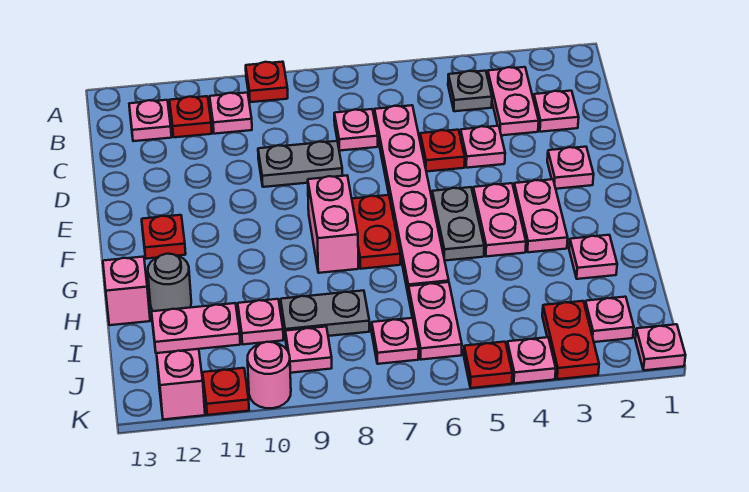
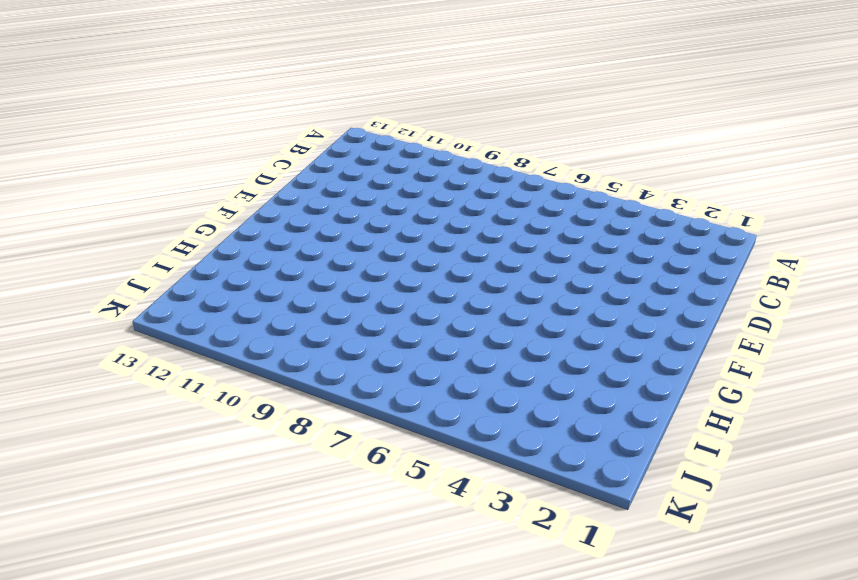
none -> red plate A9 level 1
none -> pink plate B3:C3 level 1
none -> grey plate B4 level 1
none -> pink plate B10 level 1

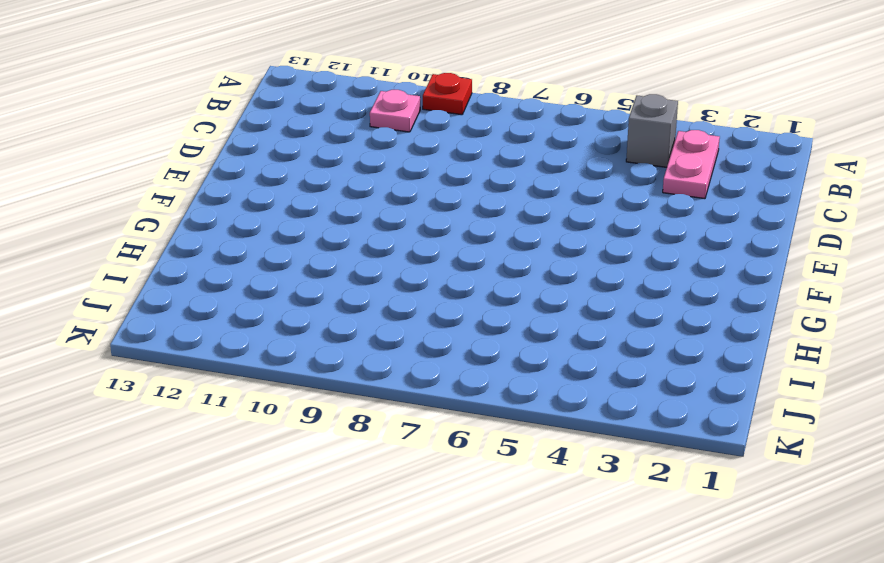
grey brick B4 level 1 -> grey plate B4 level 1
none -> red plate B11 level 1
none -> pink plate B12 level 1
none -> pink plate C2 level 1
none -> pink plate C6:H6 level 1

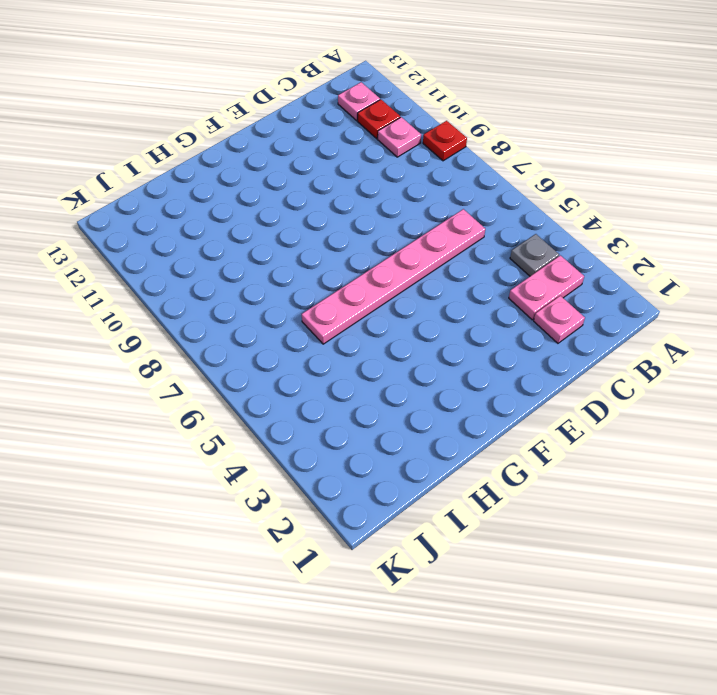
none -> pink plate C7 level 1
none -> pink plate D4 level 1
none -> red plate D5 level 1
none -> grey plate D8:D9 level 1

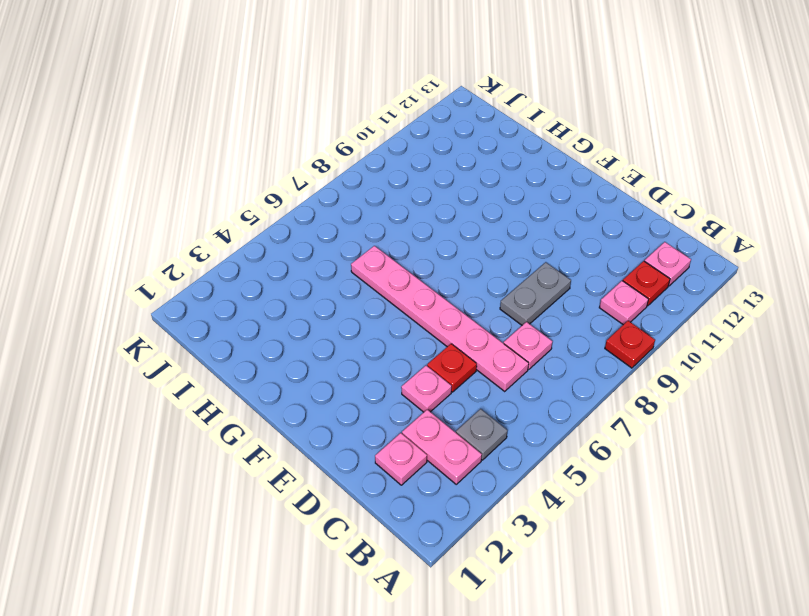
none -> pink plate E2 level 1
none -> pink plate F3:G3 level 1
none -> pink plate F4:G4 level 1
none -> grey plate F5:G5 level 1

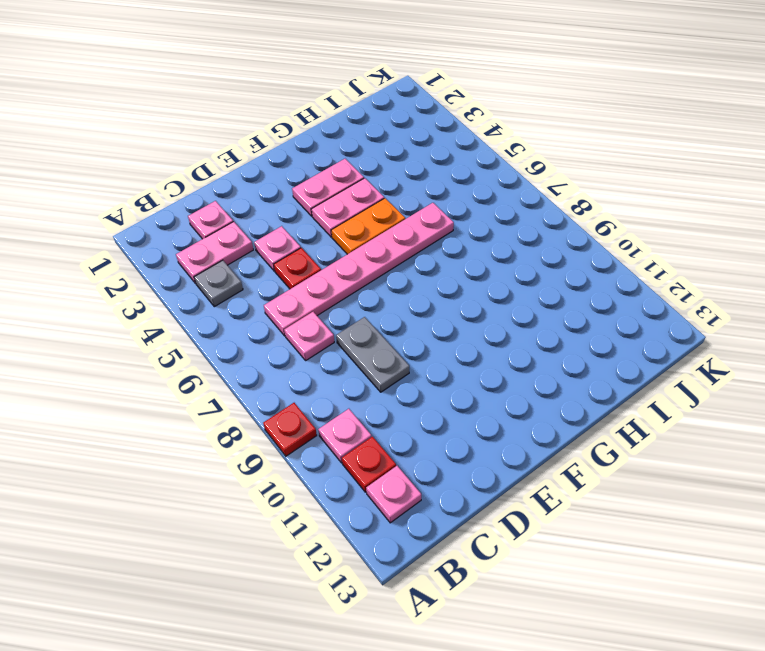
orange plate F5:G5 level 1 -> grey plate F5:G5 level 1
none -> pink plate E2 level 1
none -> red plate F7:G7 level 1
none -> pink brick F8:G8 level 1
none -> red plate F12 level 1

